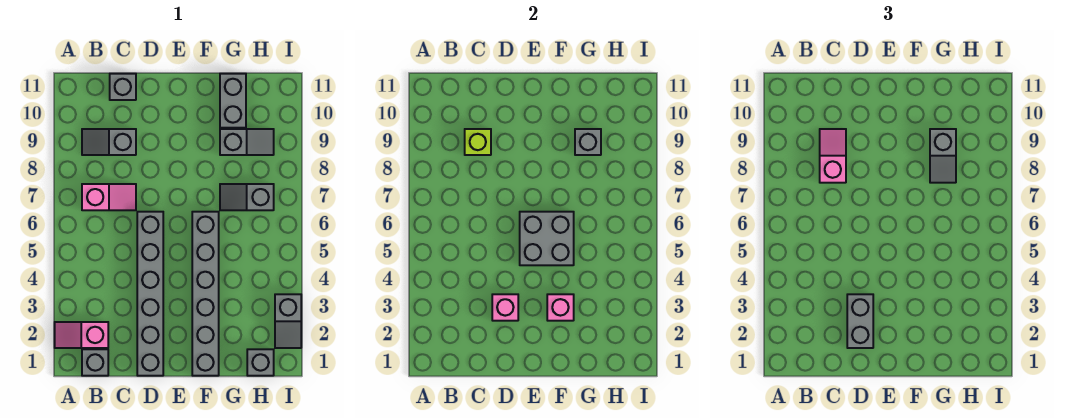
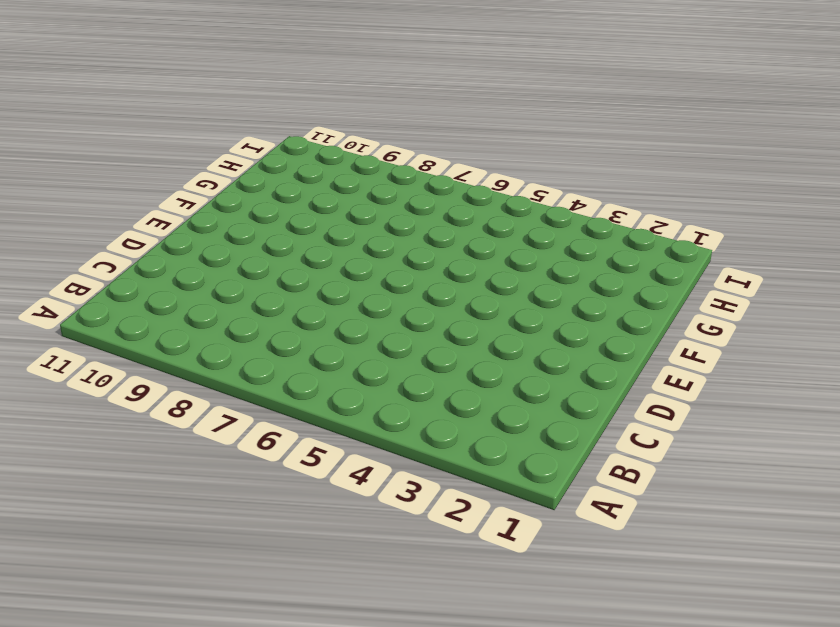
none -> pink slope A2:B2 level 1 top B
none -> grey brick B1 level 1
none -> pink slope B7:C7 level 1 top B

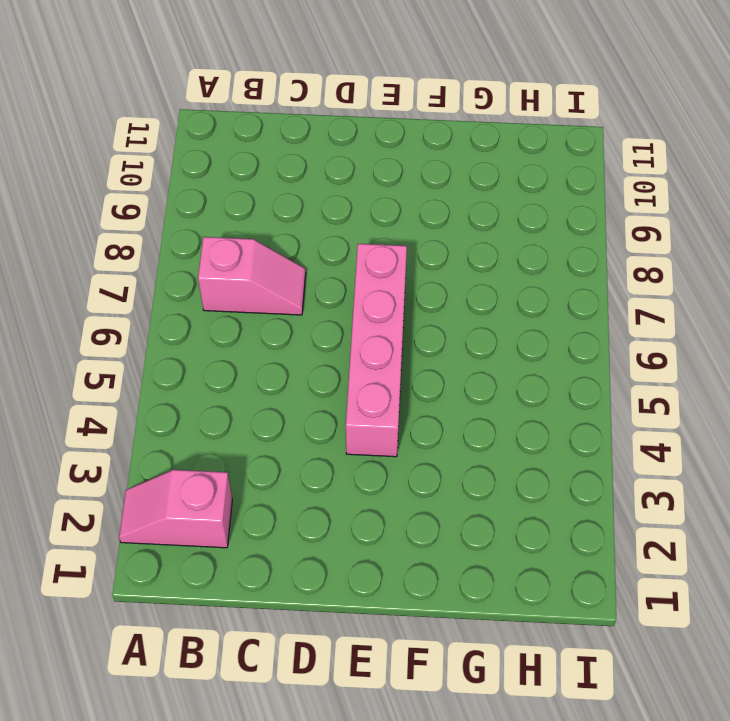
pink brick E4:E7 level 1 -> none
none -> grey brick B1 level 1
none -> grey slope B9:C9 level 1 top C
none -> grey brick C11 level 1

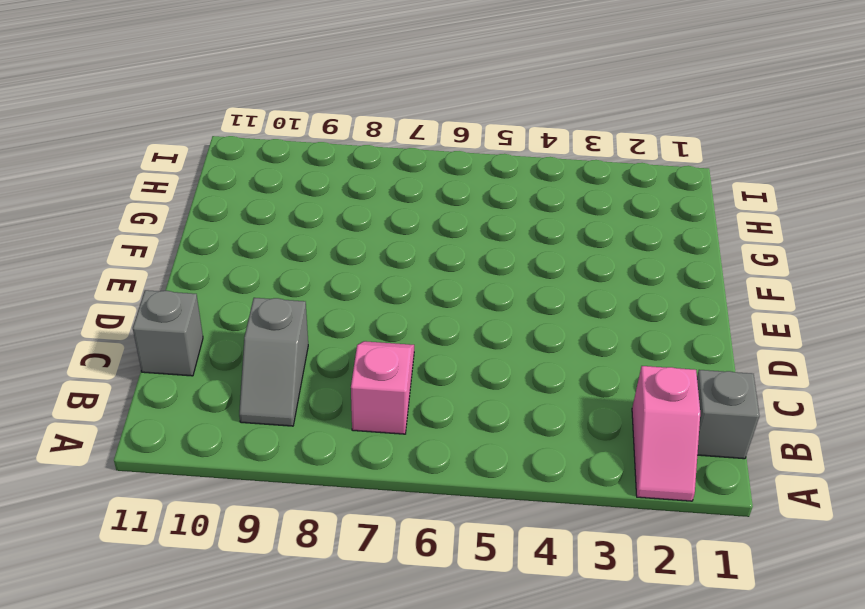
none -> grey brick D1:D6 level 1
none -> grey brick F1:F6 level 1
none -> grey slope G7:H7 level 1 top H

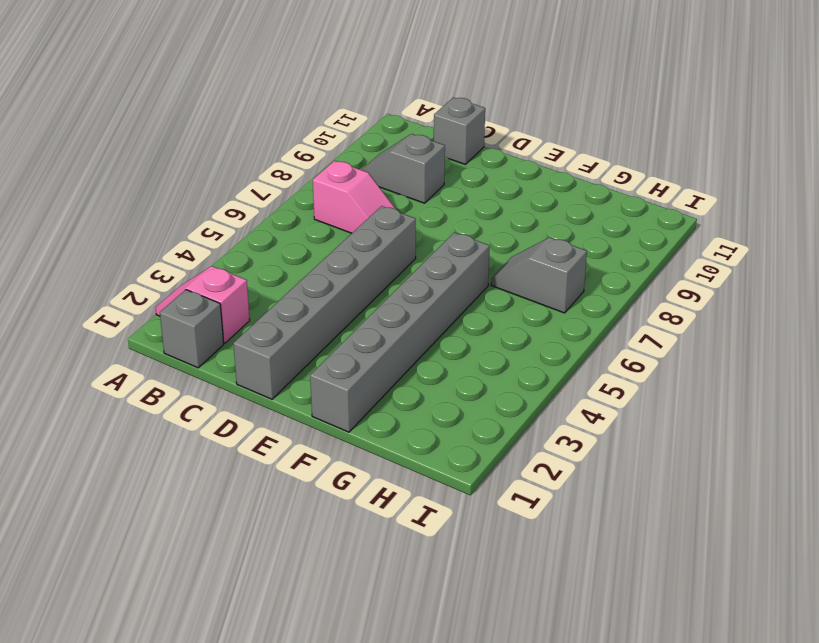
none -> grey slope G9:H9 level 1 top G
none -> grey brick G10:G11 level 1
none -> grey brick H1 level 1

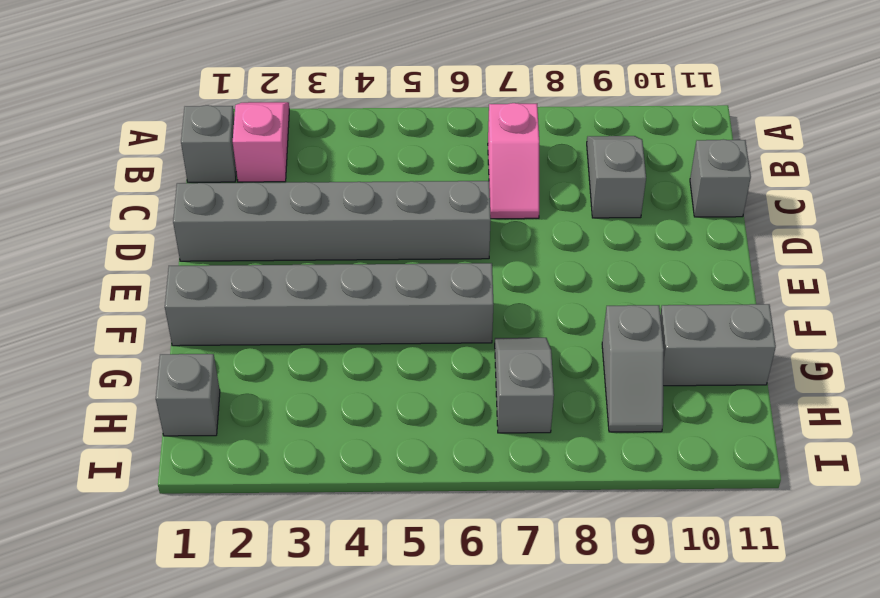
none -> grey slope I2:I3 level 1 top 3
none -> lime brick C9 level 2
none -> pink brick D3 level 2

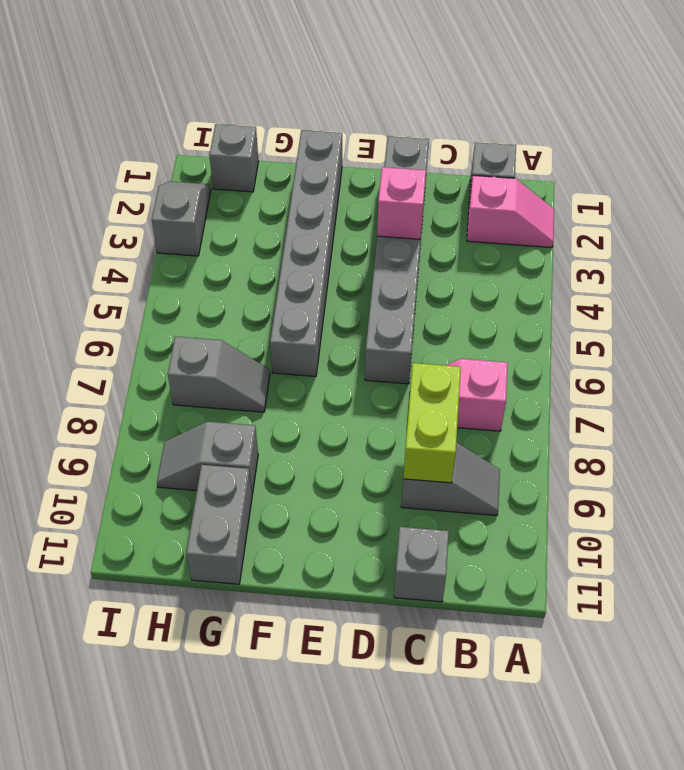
lime brick C8:C9 level 2 -> lime brick C9 level 2
none -> grey brick E5:F6 level 2
none -> pink brick F3 level 2
none -> grey brick G9 level 2

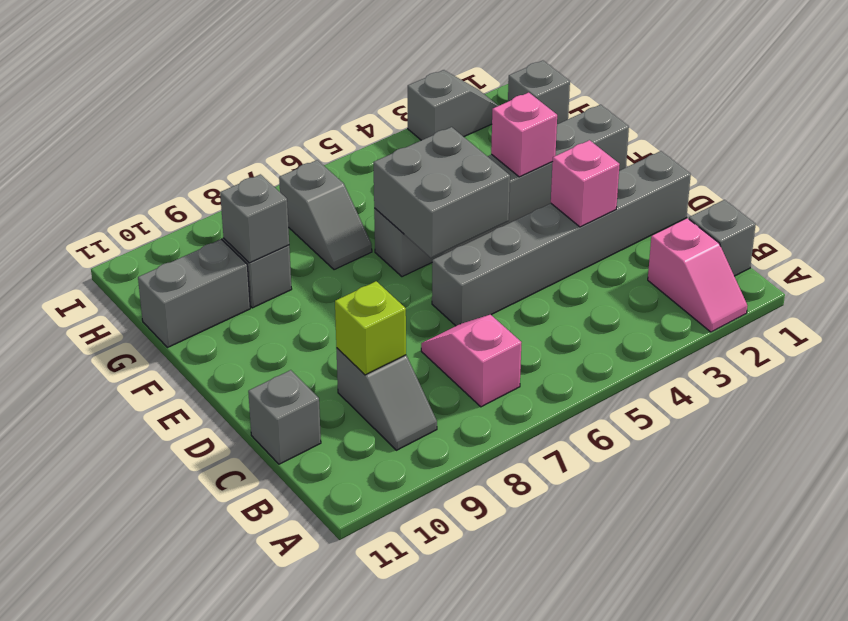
none -> pink slope C8:C9 level 3 top 8
none -> grey brick D2:D3 level 3
none -> grey slope G8:G9 level 3 top 9

